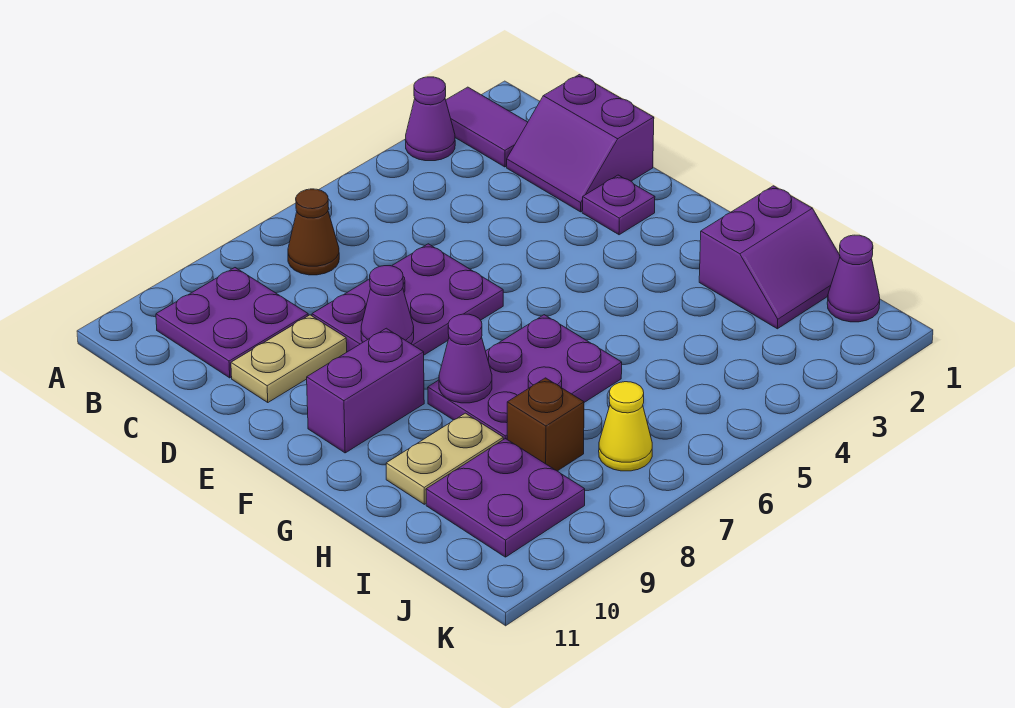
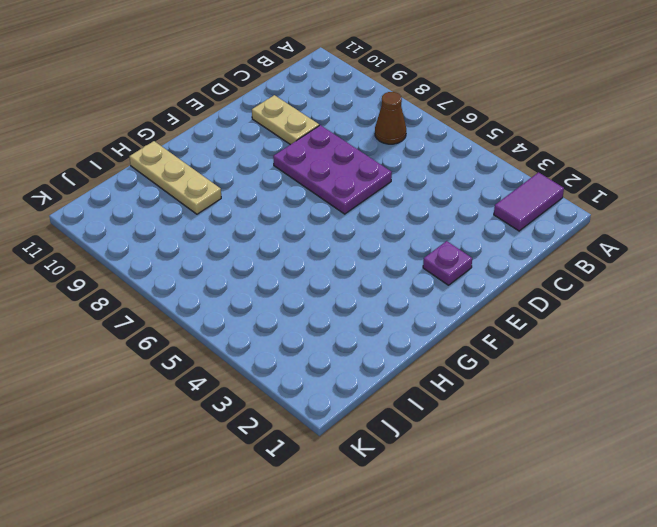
tan plate H9:H11 level 1 -> tan plate H9:H10 level 1
none -> purple cone A3 level 1
none -> purple plate B9:C10 level 1
none -> purple slope C1:D2 level 1 top 1

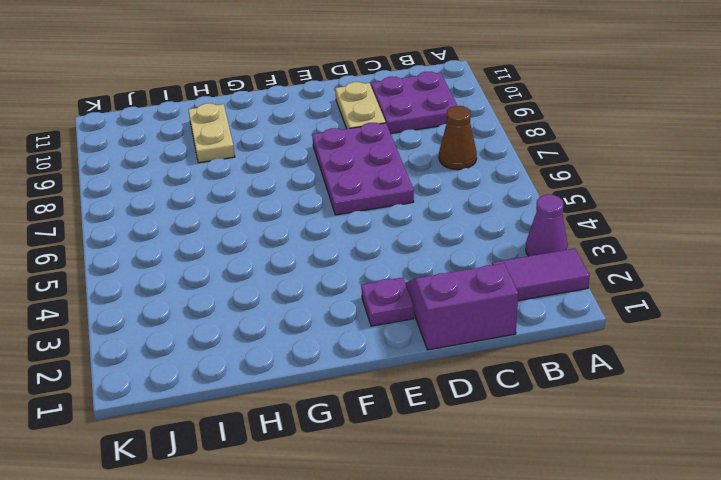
none -> purple brick F9:F10 level 1
none -> purple plate G6:H8 level 1
none -> purple slope H1:I2 level 1 top H

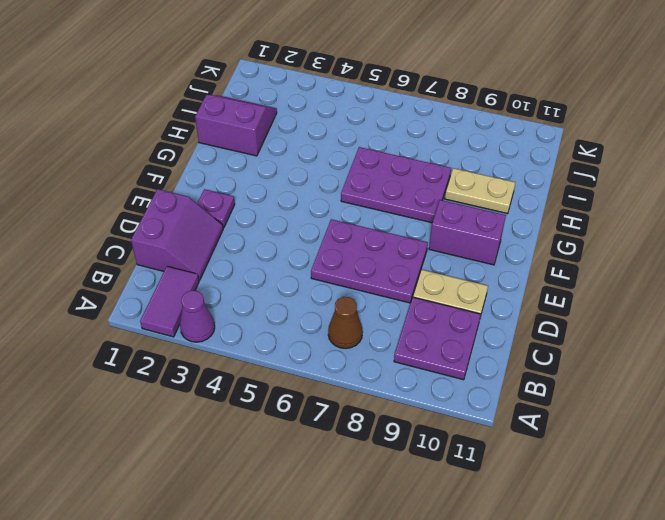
none -> brown brick I8 level 1
none -> purple plate I9:J10 level 1
none -> purple cone J1 level 1

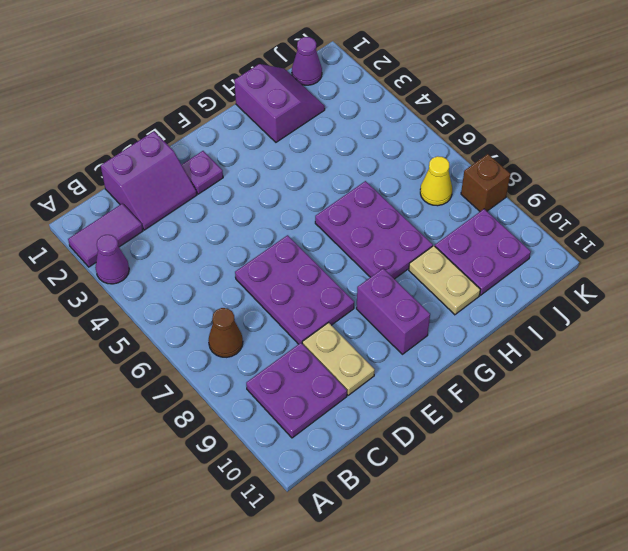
brown brick K8 level 1 -> brown brick I8 level 1
none -> purple cone E8 level 2
none -> purple cone G8 level 2

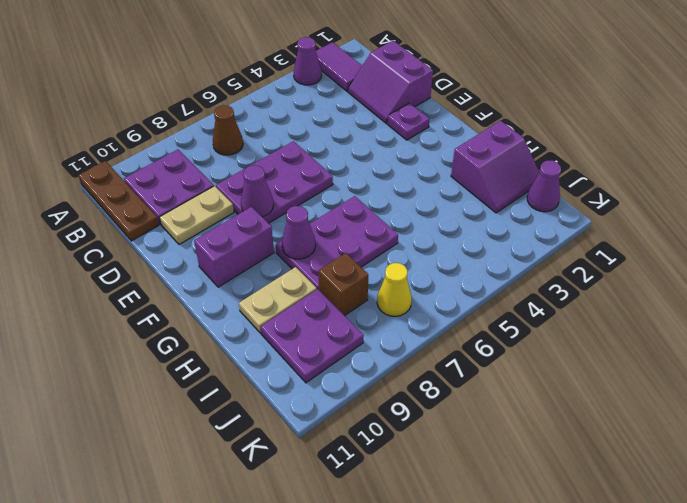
brown plate A11:C11 level 1 -> none

